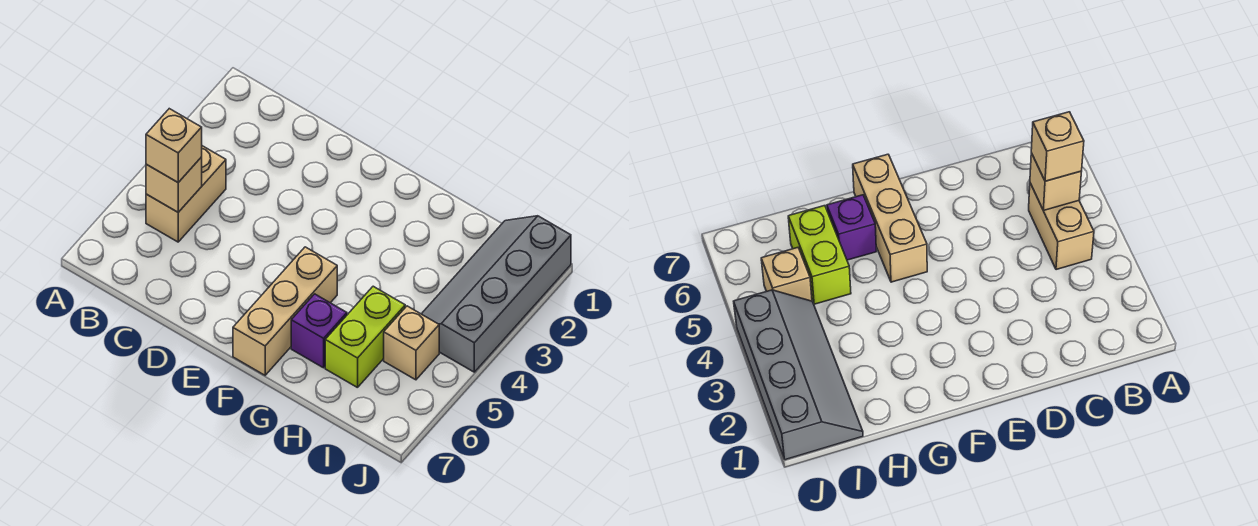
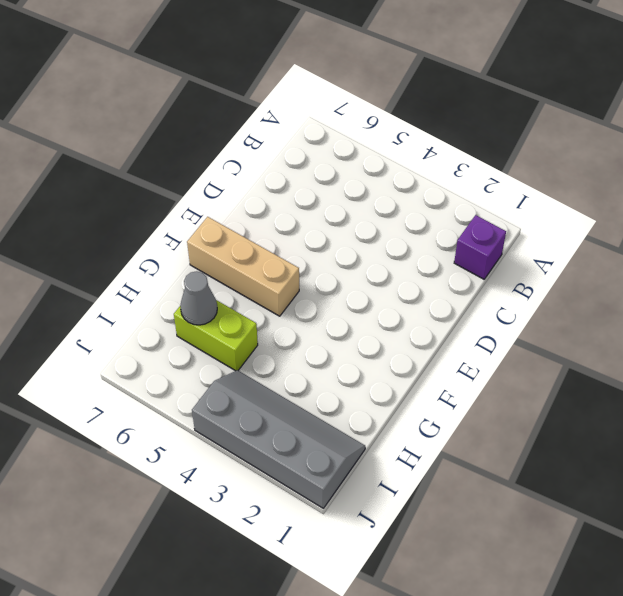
purple brick B1 level 1 -> purple brick G6 level 1
grey cone H6 level 2 -> none
none -> tan brick B4:B5 level 1
none -> tan brick I5 level 1

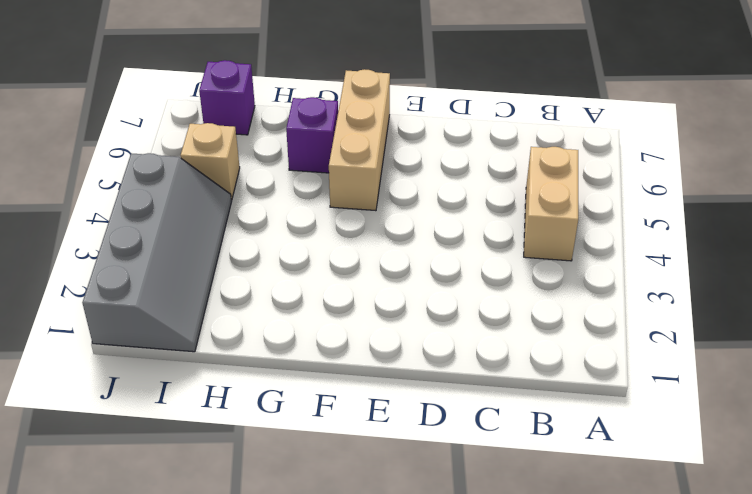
purple brick I7 level 1 -> none
none -> lime brick H5:H6 level 1
none -> tan brick B5 level 2

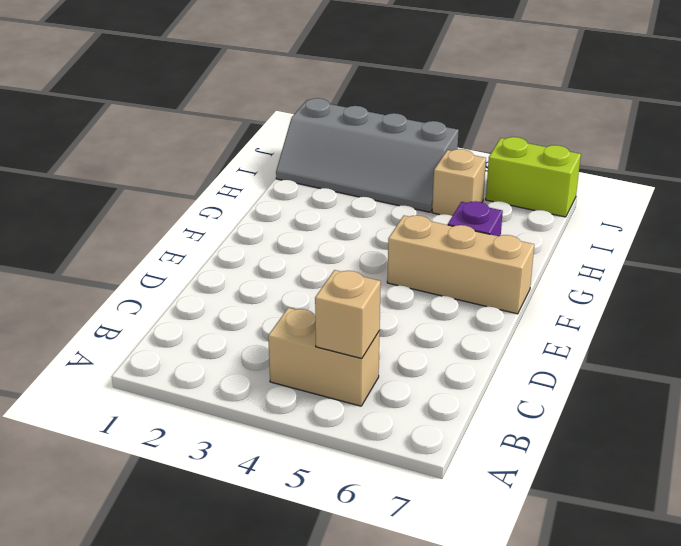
lime brick J6:J7 level 1 -> lime brick H5:H6 level 1
none -> tan brick B5 level 3

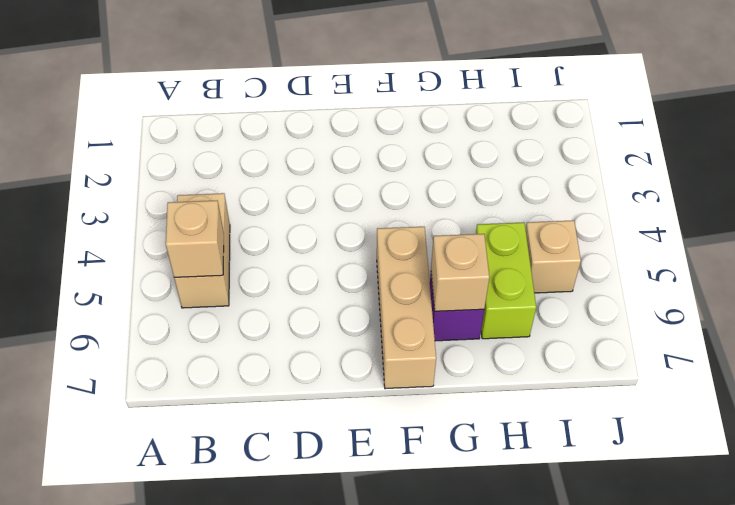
tan brick G6 level 2 -> tan brick B5 level 3
none -> grey slope I1:J4 level 1 top J

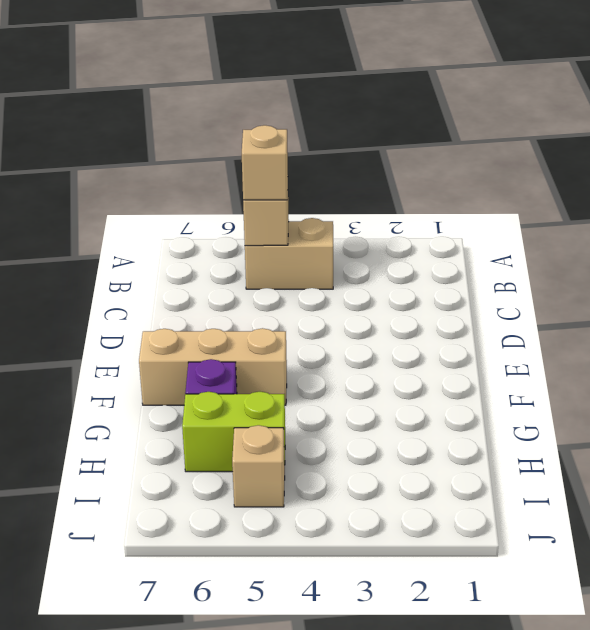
none -> grey slope I1:J4 level 1 top J

